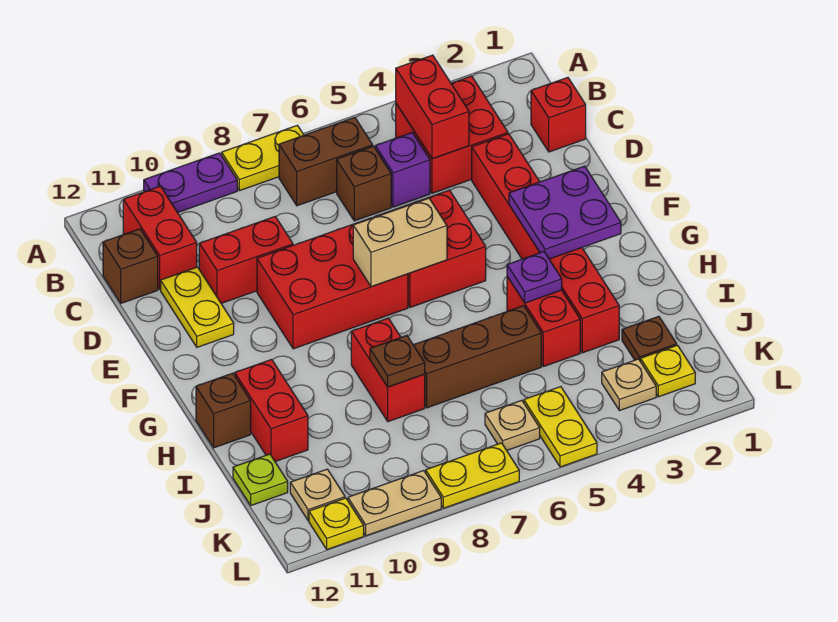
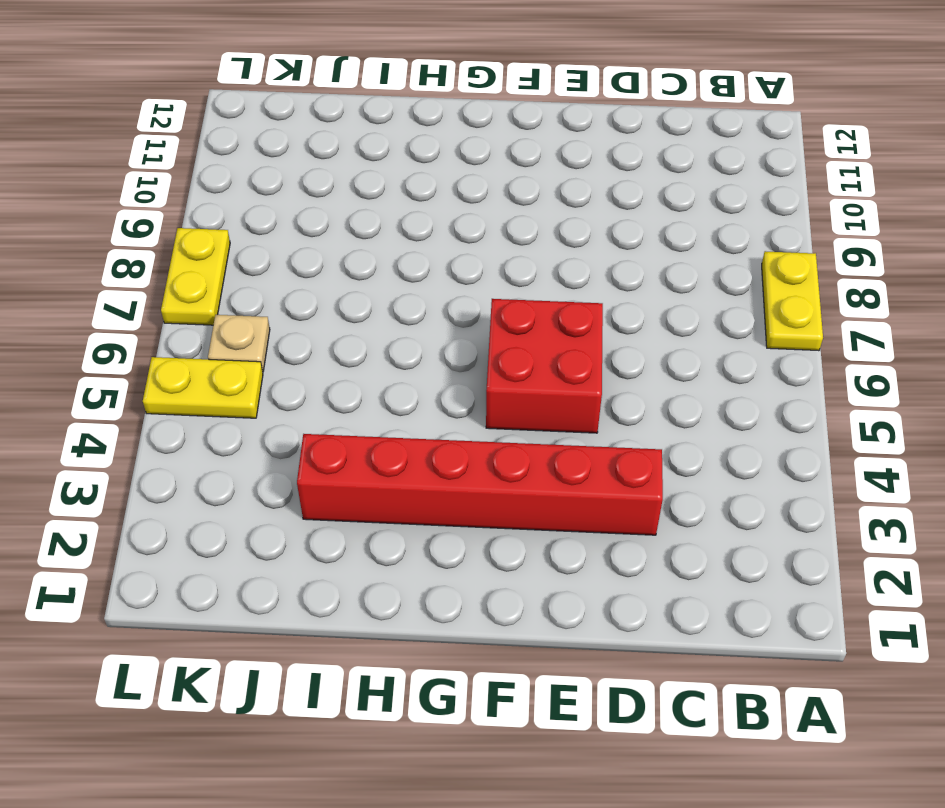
none -> purple plate A9:A10 level 1
none -> red brick B3:C4 level 1
none -> brown brick B6:B7 level 1
none -> red brick B11:C11 level 1

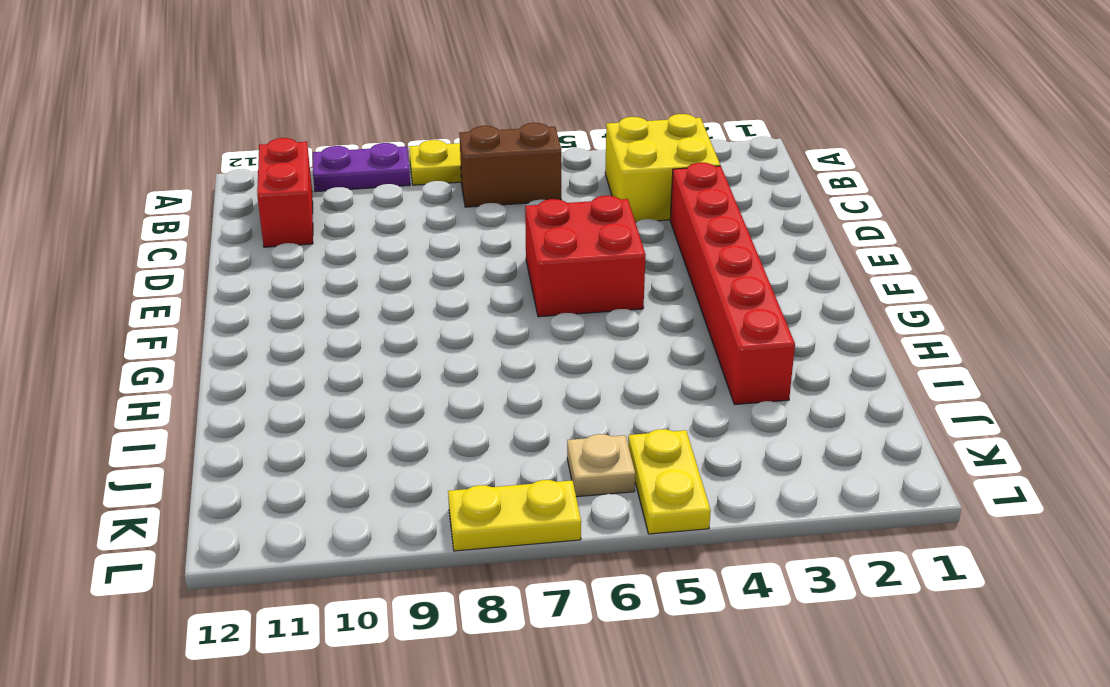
yellow brick B3:C4 level 1 -> red brick B3:C4 level 1
none -> red brick C1 level 1
none -> purple brick C5 level 1
none -> brown brick C6 level 1
none -> brown brick C12 level 1

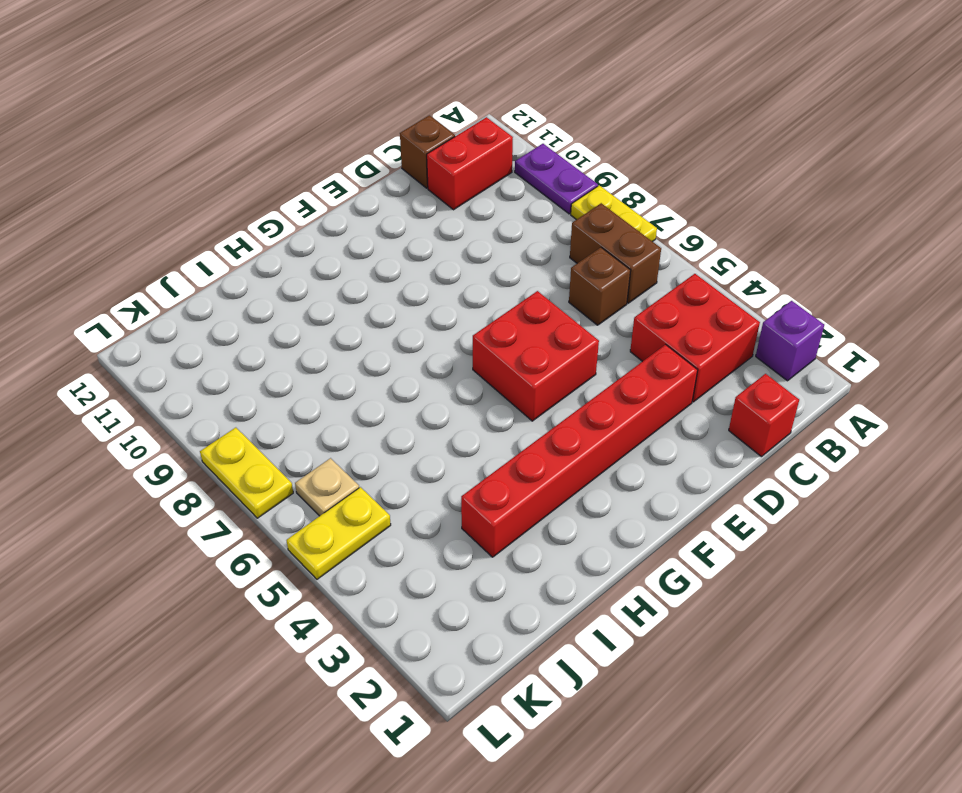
purple brick A2 level 1 -> purple brick C5 level 1
none -> red brick D9:D10 level 1
none -> yellow plate D11:E11 level 1
none -> red brick E7:F9 level 1
none -> red brick H4:I4 level 1

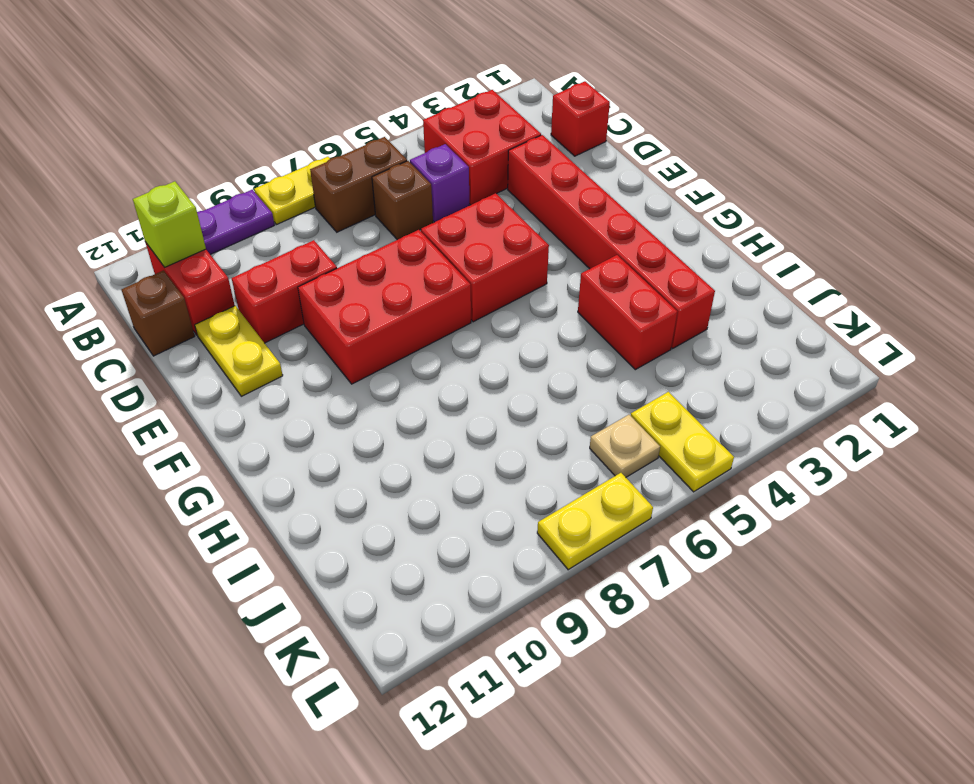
lime brick B11 level 2 -> none
none -> red brick H8:I8 level 1
none -> red brick H11:I11 level 1
none -> brown brick H12 level 1
none -> brown brick I5:I7 level 1

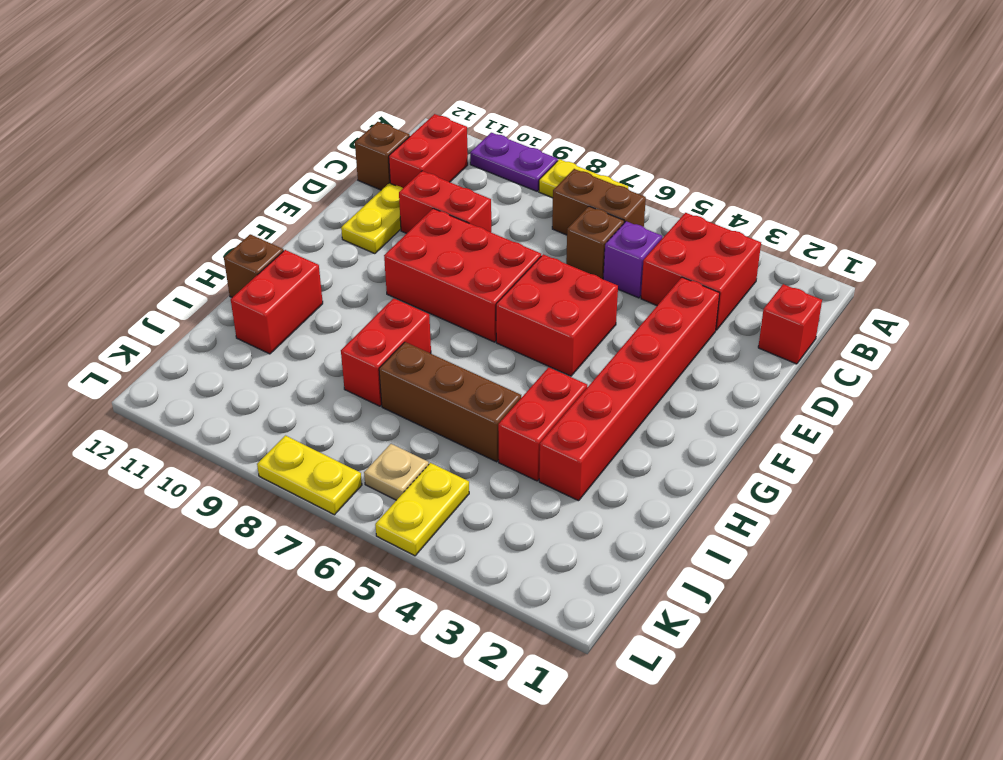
none -> brown plate J2 level 1
none -> lime plate J12 level 1
none -> yellow plate K2 level 1
none -> tan plate K3 level 1

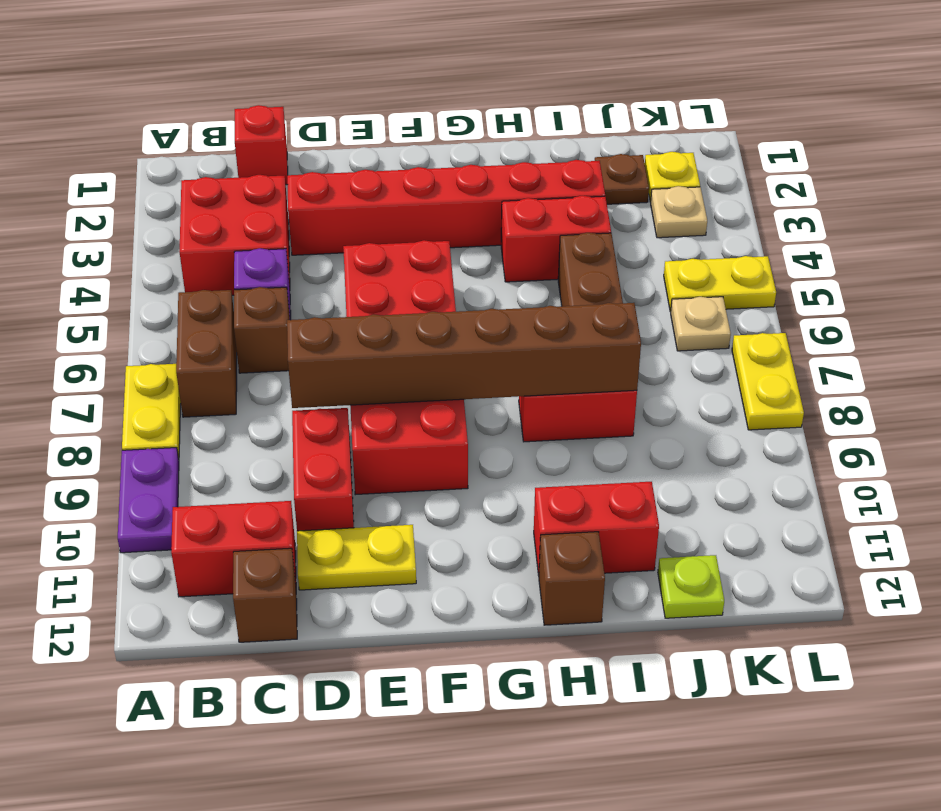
brown brick D8:I8 level 2 -> brown plate I8 level 2
none -> tan plate K11 level 1
none -> tan plate L9:L10 level 1
none -> yellow plate L11 level 1
none -> red brick B4:C4 level 2

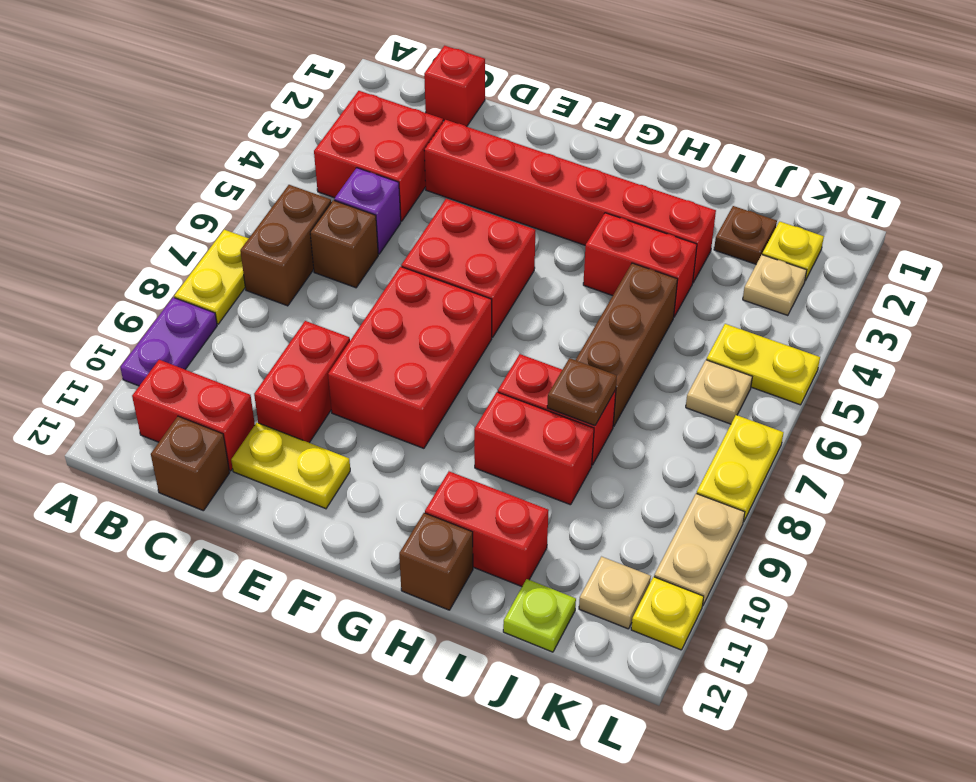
red brick H9:I9 level 1 -> red brick B4:C4 level 2
none -> purple plate F2:G3 level 2
none -> tan brick F6:F7 level 2
none -> purple plate H4 level 2

